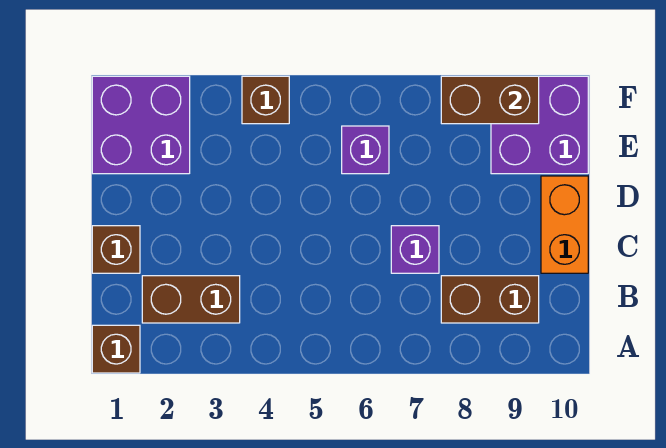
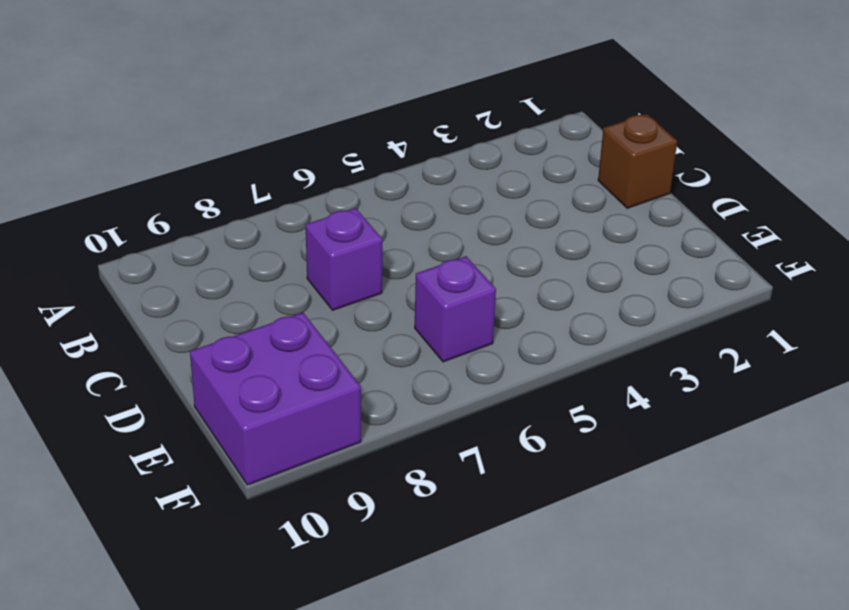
none -> brown brick A1 level 1
none -> brown brick B2:B3 level 1

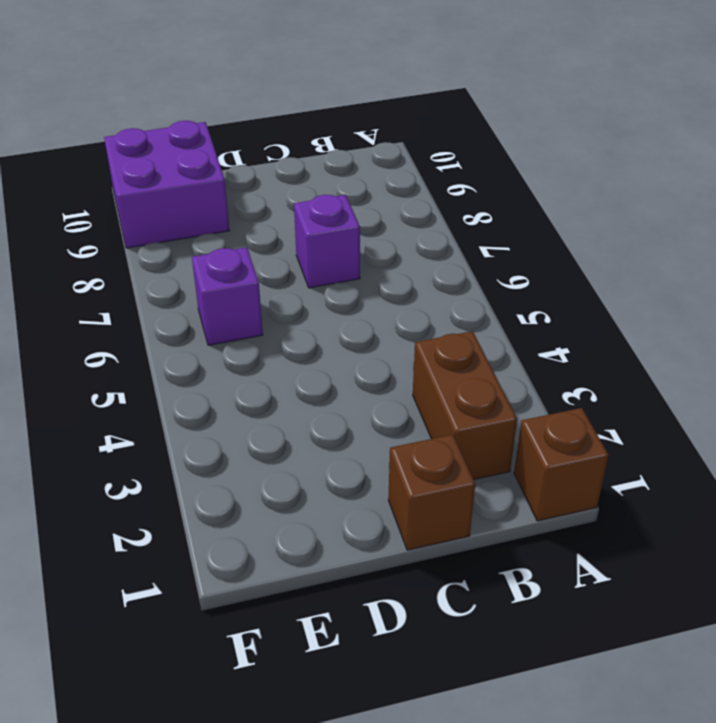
none -> brown brick B8:B9 level 1
none -> orange brick C10:D10 level 1

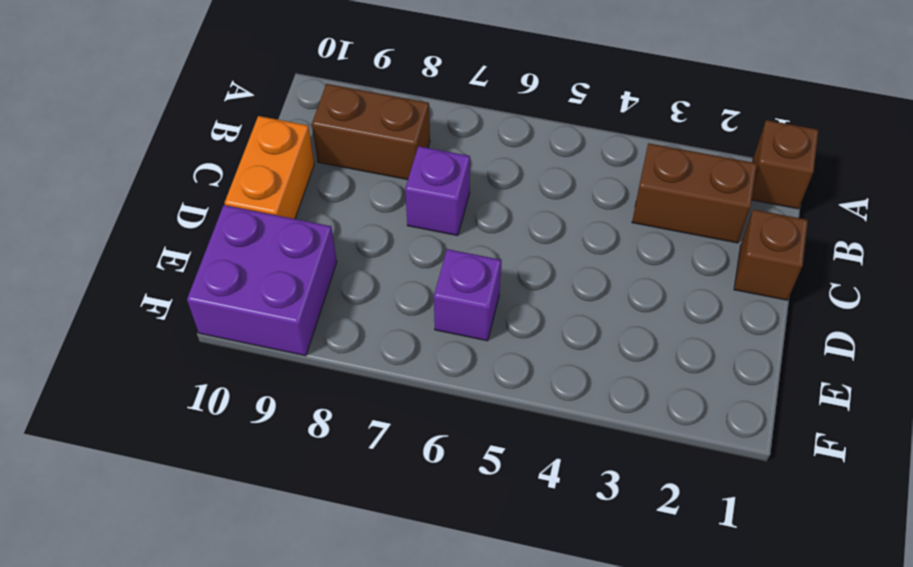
none -> purple brick E1:F2 level 1
none -> brown brick F4 level 1

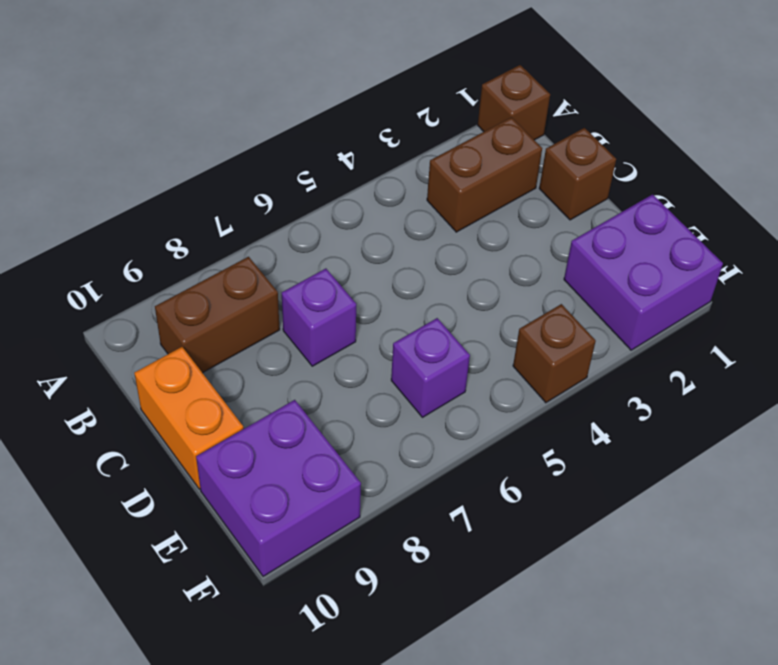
none -> brown brick F8:F9 level 2

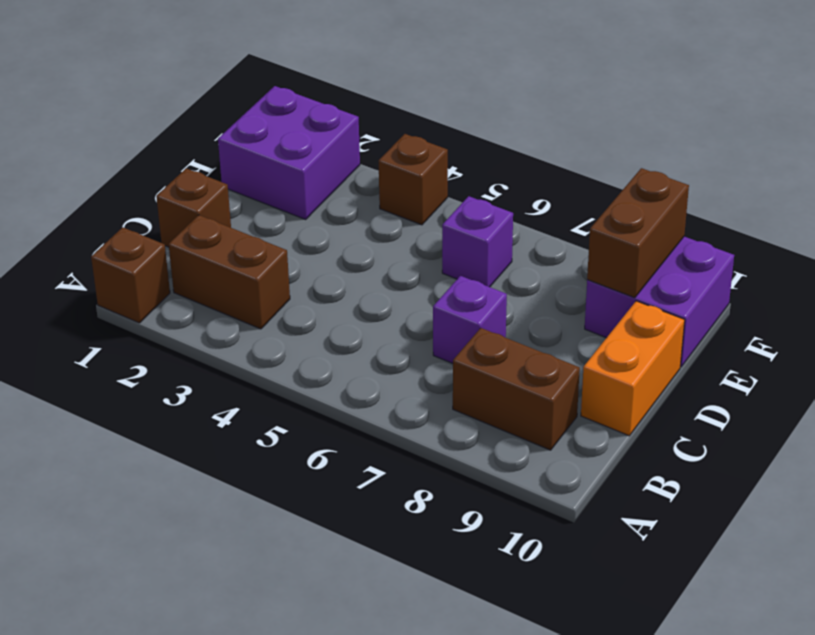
brown brick E9:F9 level 2 -> brown brick F8:F9 level 2

